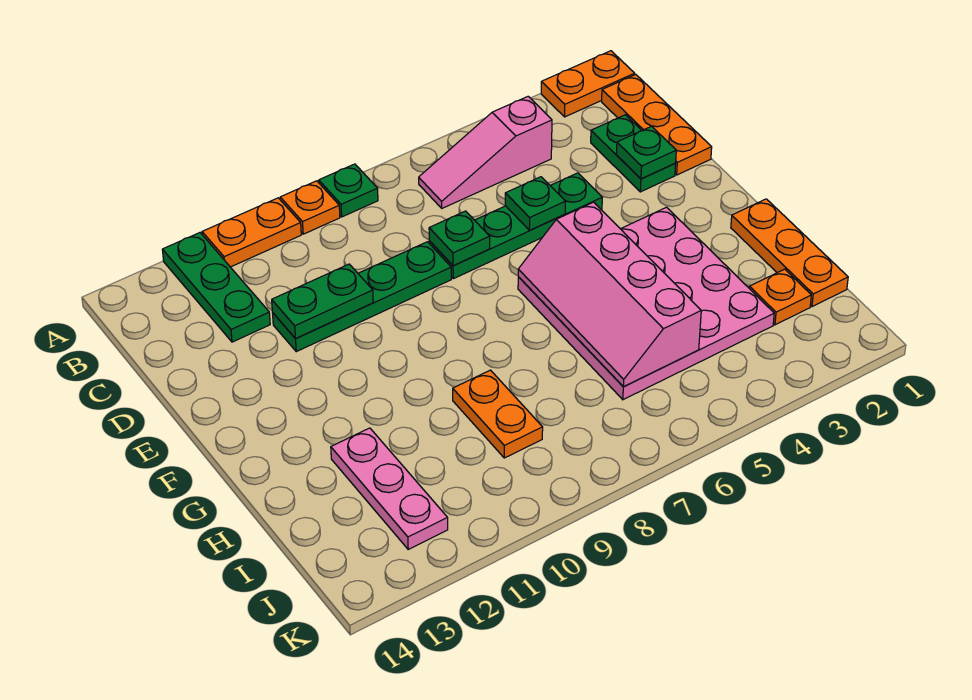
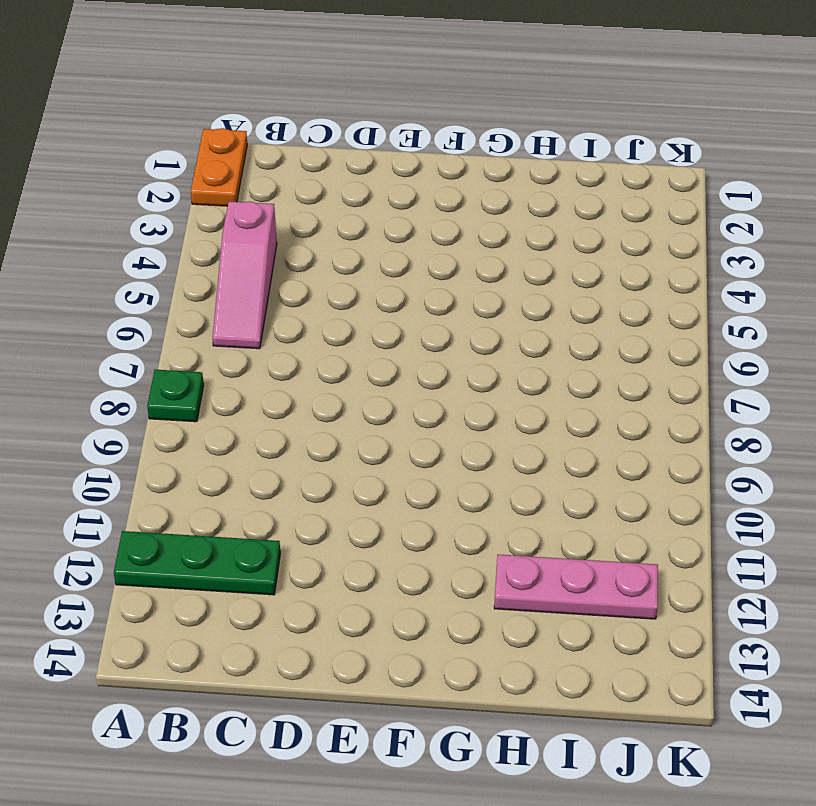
none -> orange plate A9 level 1
none -> orange plate A10:A11 level 1
none -> orange plate B1:D1 level 1

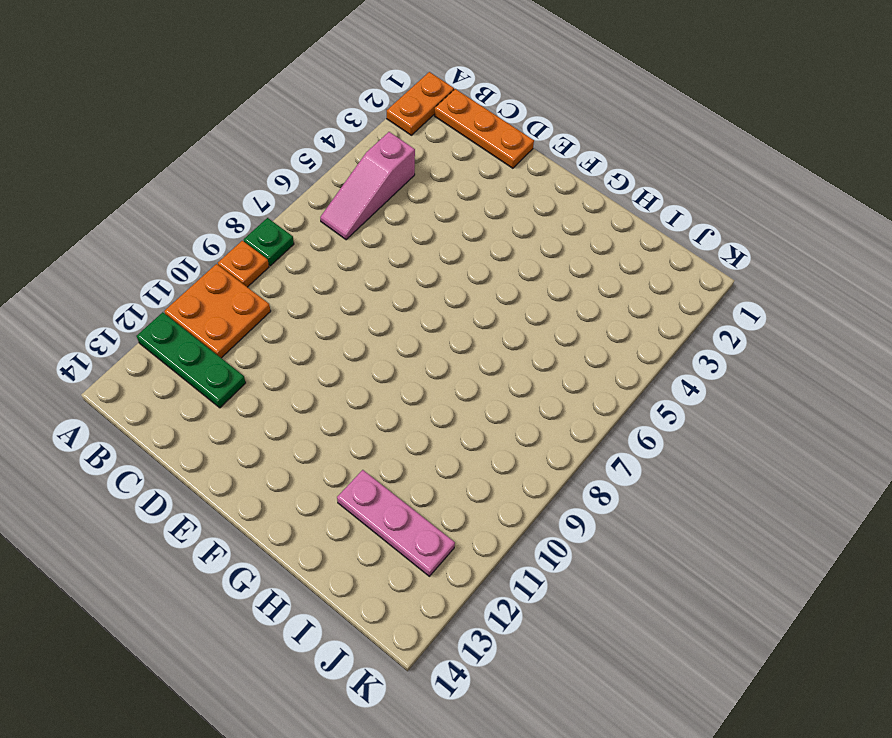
orange plate A10:B11 level 1 -> orange plate A10:A11 level 1
none -> green plate C2:D2 level 1
none -> green plate D4:D7 level 1
none -> green plate D8:D11 level 1

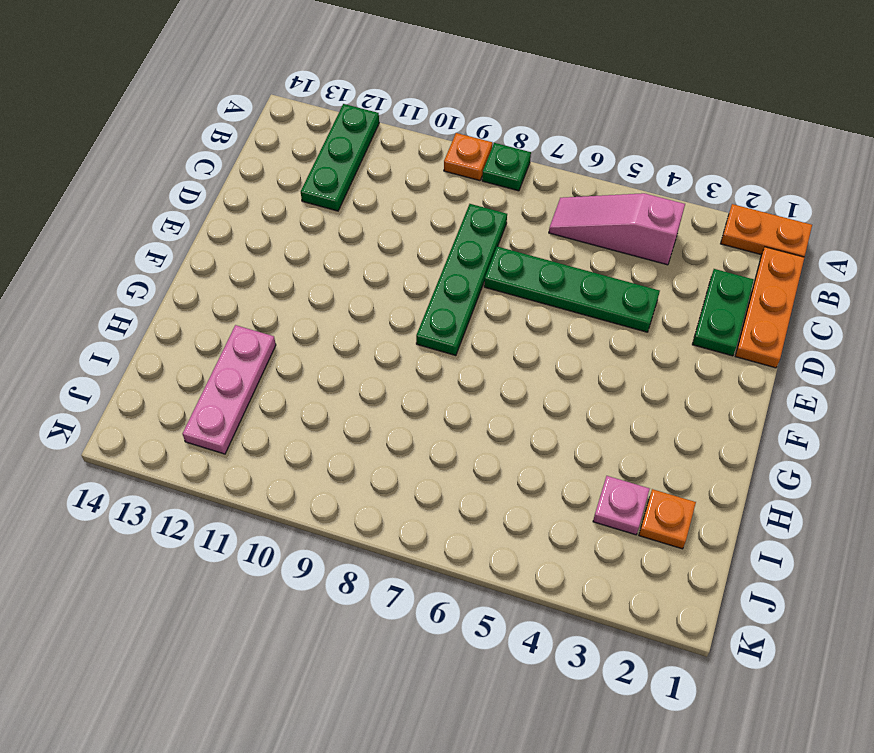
green plate C8:F8 level 1 -> green plate D8:D11 level 1
pink plate I3 level 1 -> pink plate F3:I6 level 1
none -> orange plate A10:A11 level 1
none -> orange plate G1:I1 level 1
none -> orange plate H9:I9 level 1

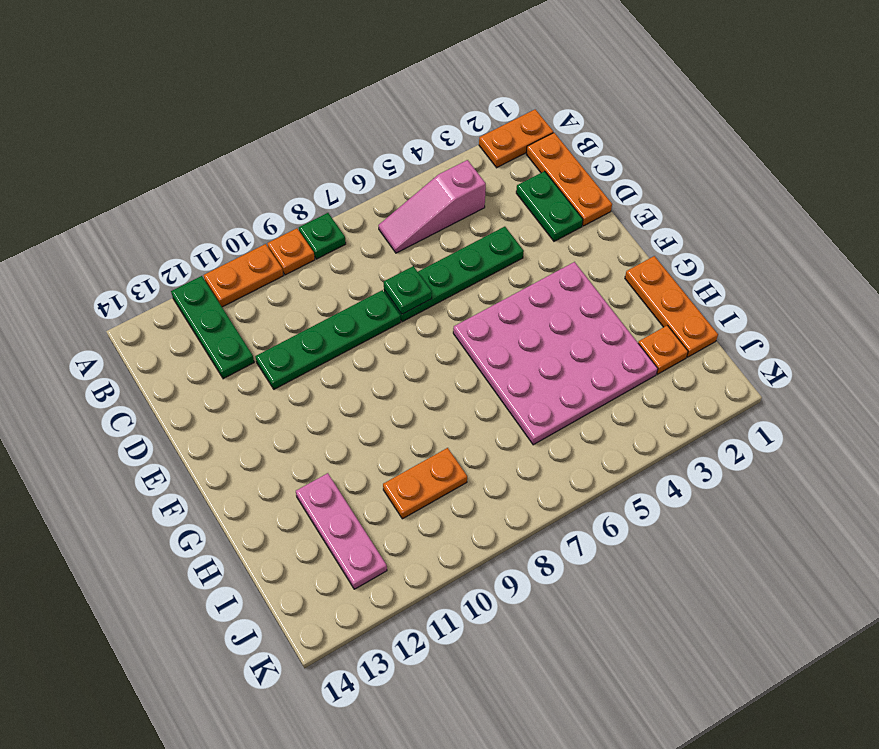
orange plate I9:I10 level 1 -> orange plate H9:I9 level 1
none -> green plate D2 level 2
none -> green plate D5 level 2
none -> green plate D10:D11 level 2

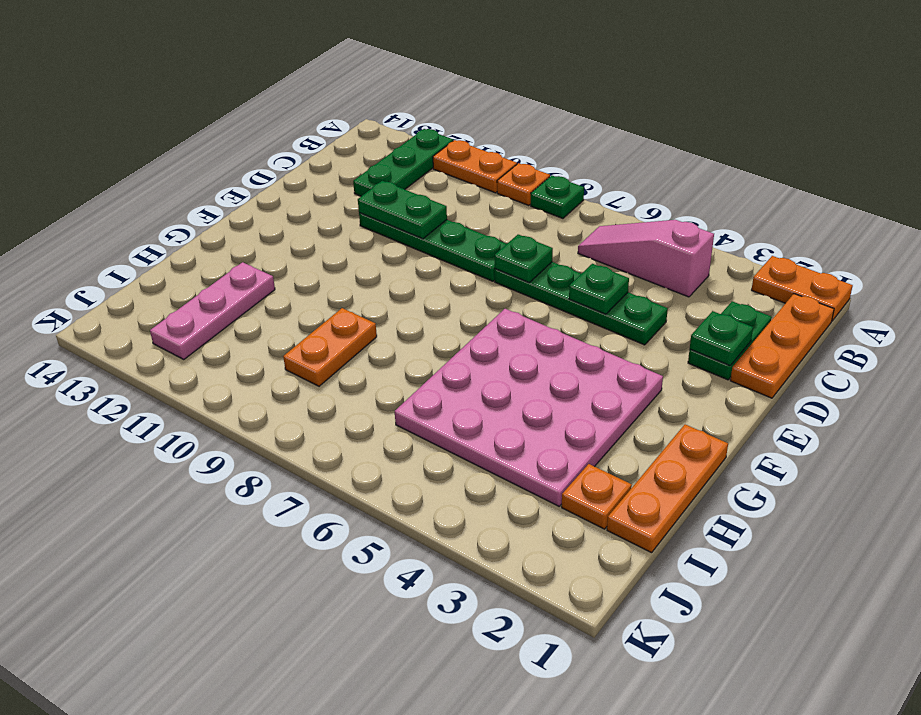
none -> pink slope F5:I6 level 2 top 5

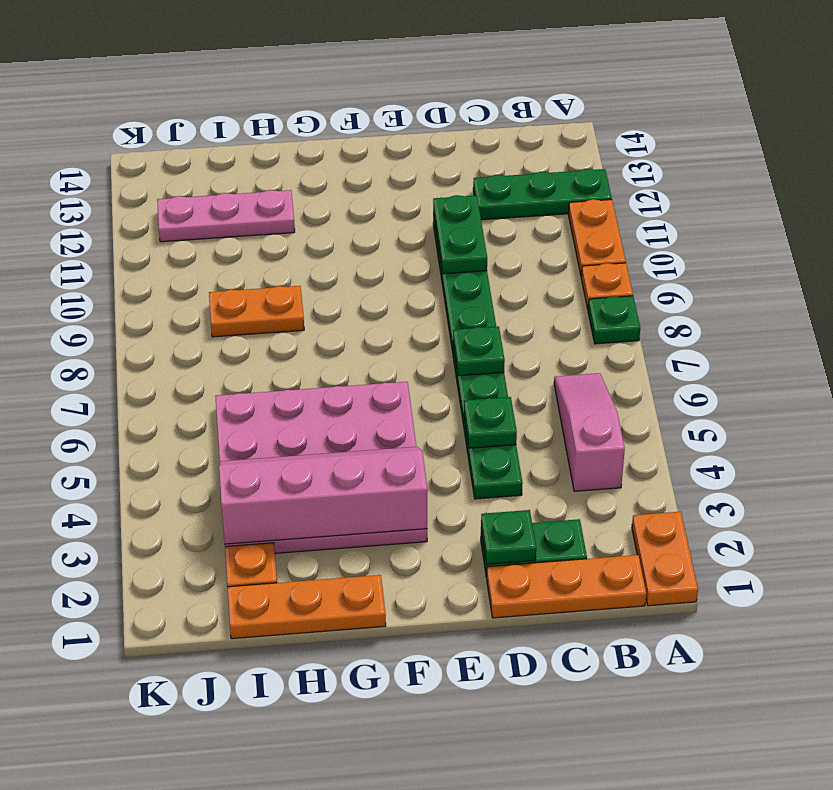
pink slope F3:I4 level 2 top 3 -> pink slope F5:I6 level 2 top 5

